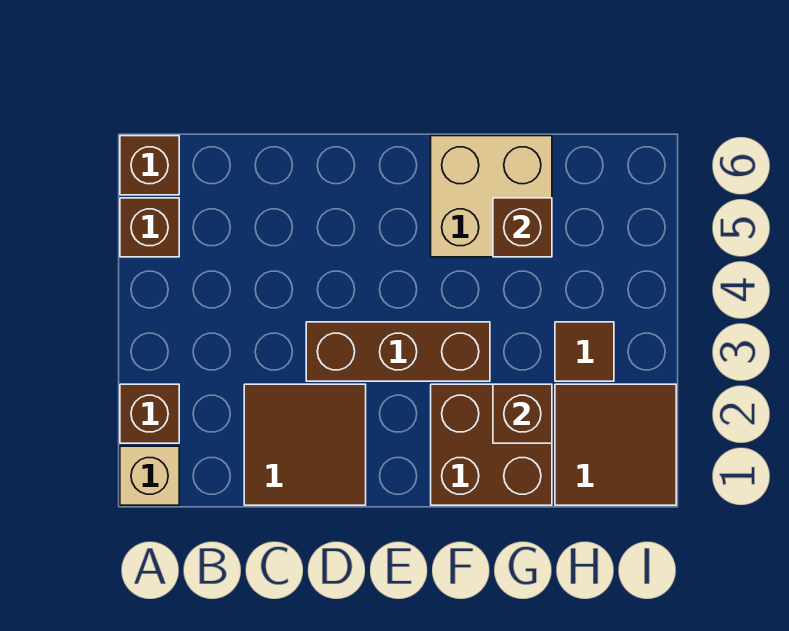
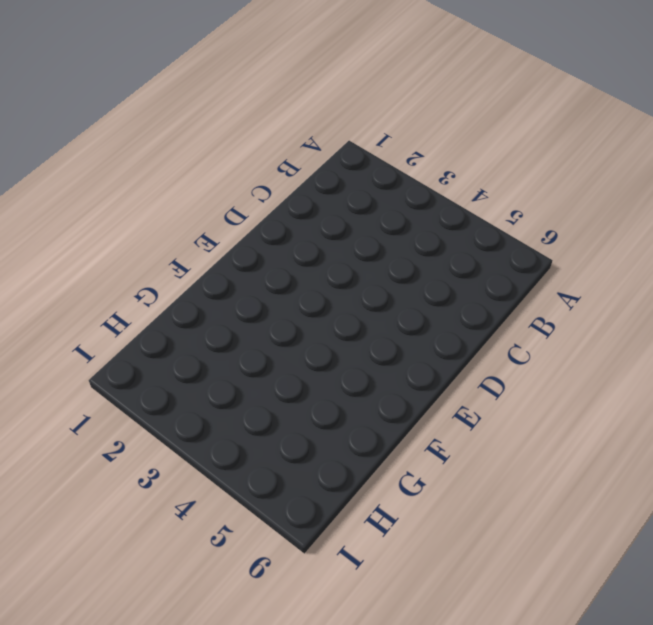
none -> tan brick A1 level 1
none -> brown brick A2 level 1
none -> brown brick A5 level 1

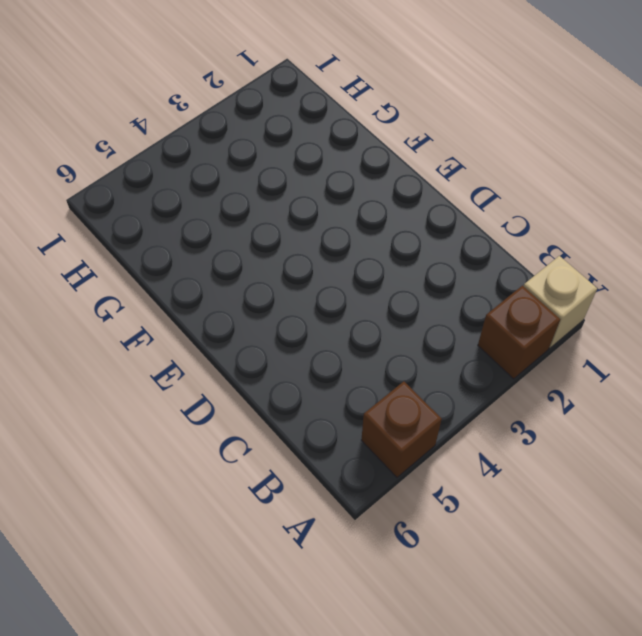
none -> brown brick A6 level 1
none -> brown tile C1:D2 level 1
none -> brown brick D3:F3 level 1

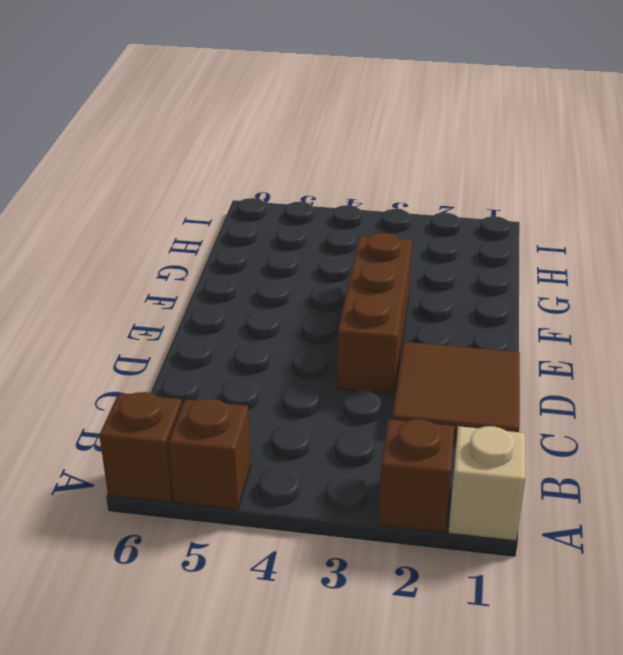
none -> brown brick F1:G2 level 1
none -> tan brick F5:G6 level 1
none -> brown tile H1:I2 level 1

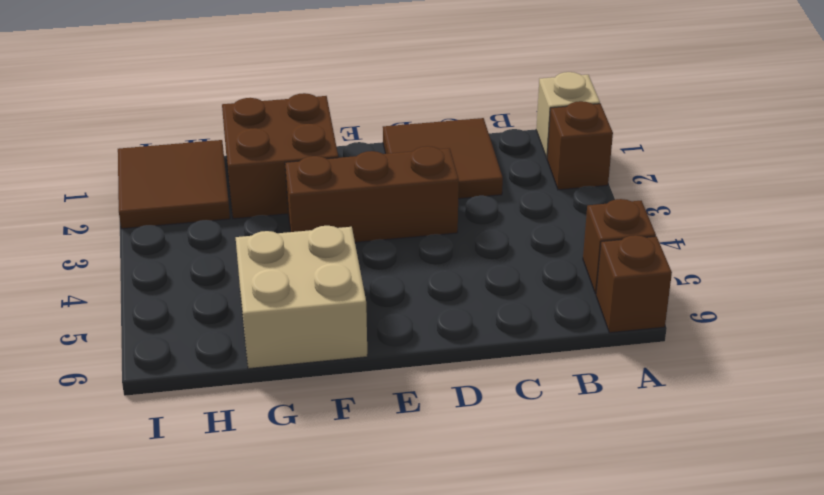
none -> brown tile H3 level 1
none -> brown brick G2 level 2
none -> brown brick G5 level 2

